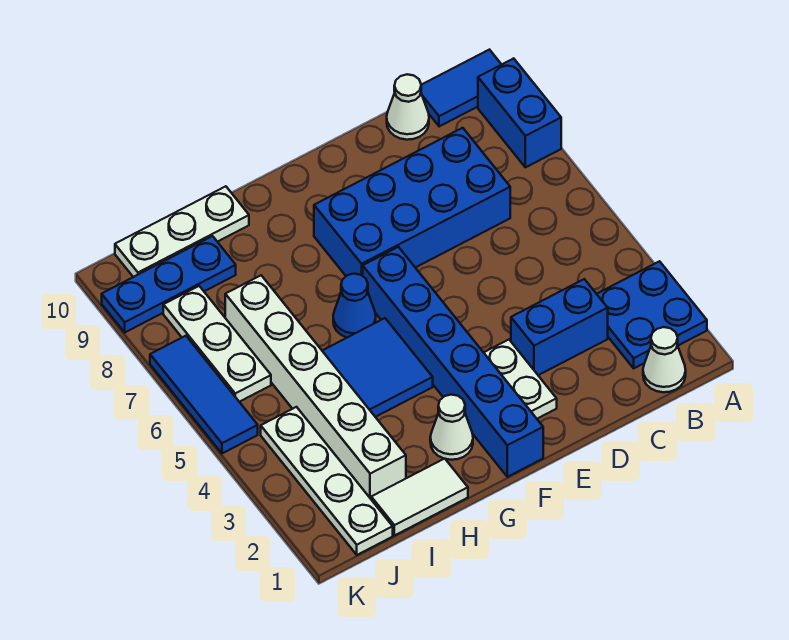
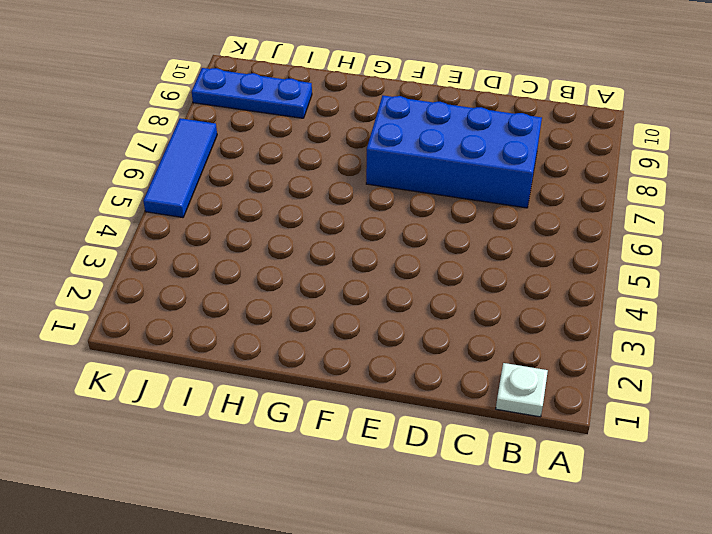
white plate B1 level 1 -> white cone B1 level 1
none -> blue plate A2:B3 level 1
none -> blue brick A8:A9 level 1
none -> blue tile A10:B10 level 1

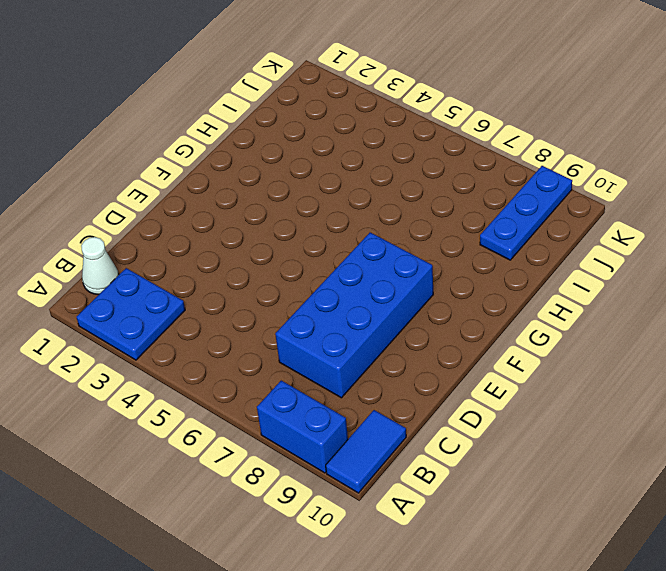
none -> blue brick C3:D3 level 1
none -> white cone C10 level 1
none -> white plate E2:E3 level 1

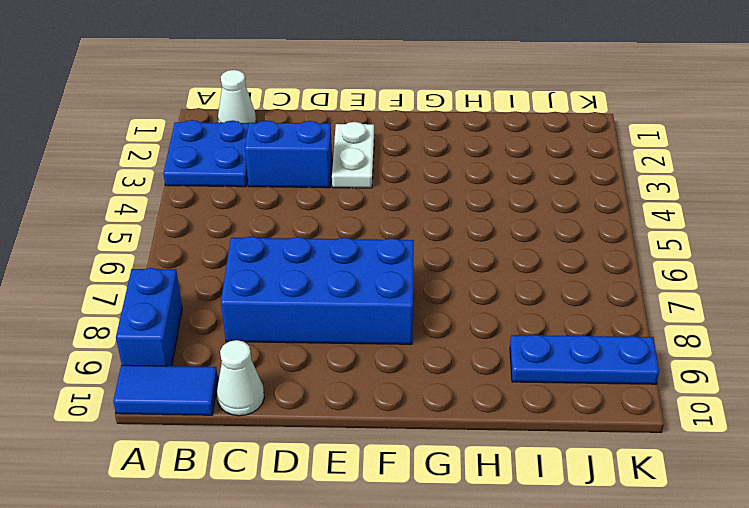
none -> blue brick F1:F6 level 1
none -> white cone G2 level 1
none -> blue tile G4:H5 level 1

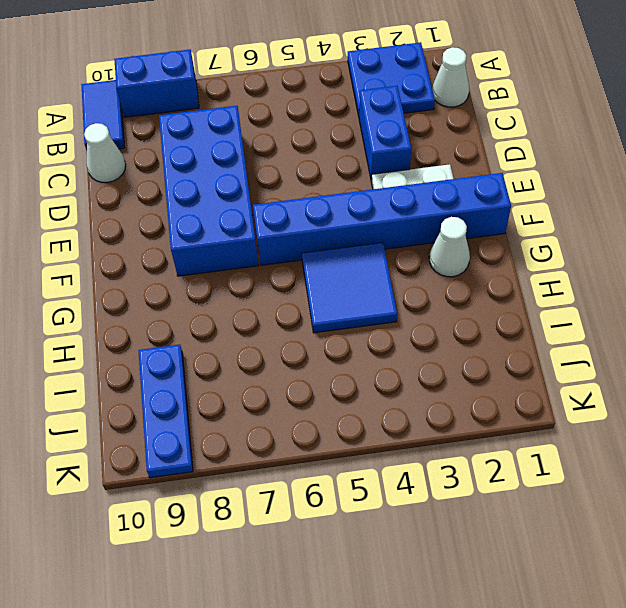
none -> blue cone G6 level 1
none -> white tile H1:I1 level 1
none -> white plate H10:J10 level 1

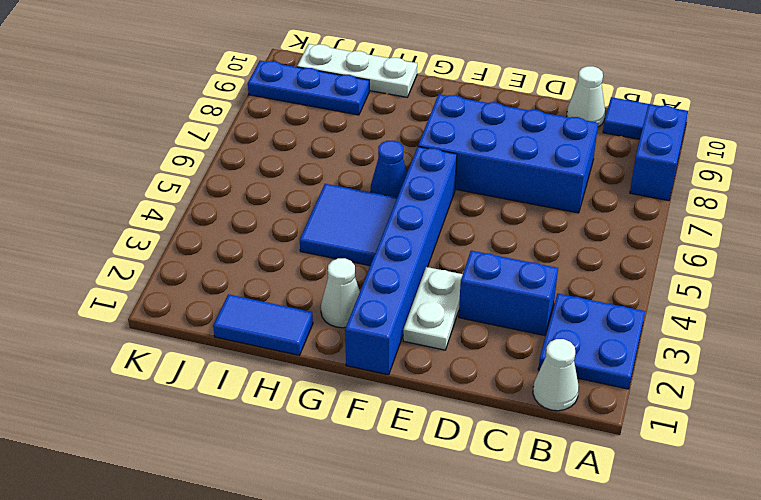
blue tile H1:I1 level 1 -> white tile H1:I1 level 1
none -> white brick I2:I7 level 1
none -> white plate J1:J4 level 1
none -> white plate J6:J8 level 1

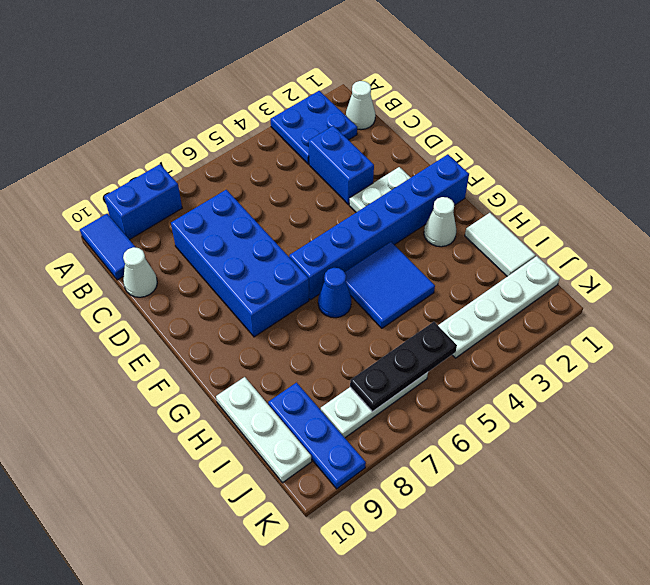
black plate J5:J7 level 2 -> none
none -> white brick I2:I7 level 1
none -> blue tile K5:K7 level 1

